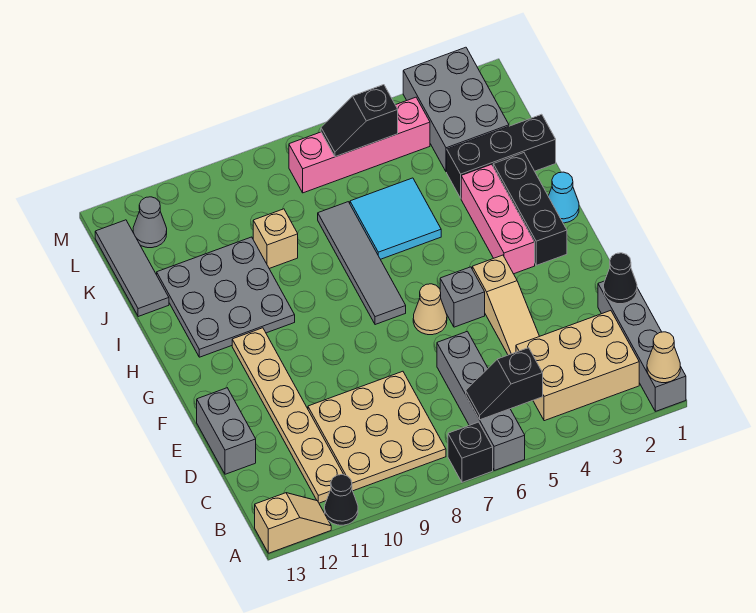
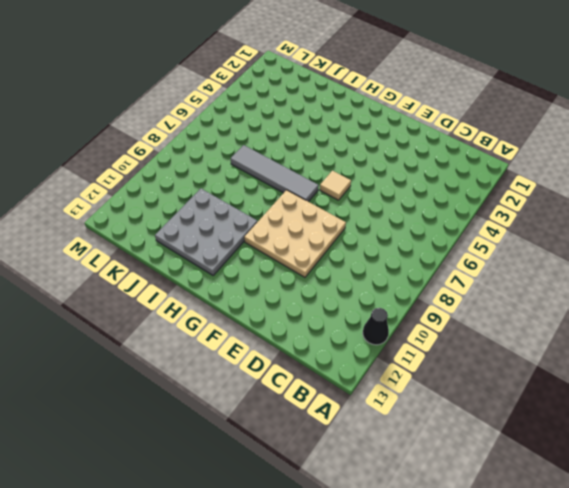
tan plate E8:G10 level 1 -> tan plate B8:D10 level 1
tan tile F6 level 1 -> tan cone F6 level 1
none -> grey brick A1:D1 level 1
none -> grey brick A6:D6 level 1
none -> black brick A7 level 1

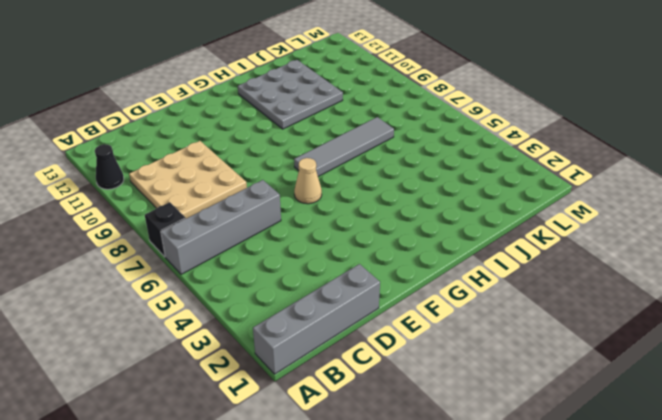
none -> tan slope A12:A13 level 1 top 13
none -> tan brick B2:C4 level 1
none -> tan plate B11:G11 level 1

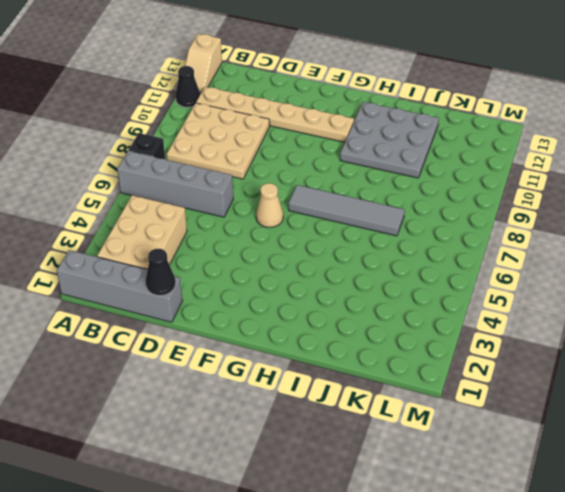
none -> tan slope D4:F4 level 1 top F
none -> grey brick D13:E13 level 1
none -> grey brick F5 level 1

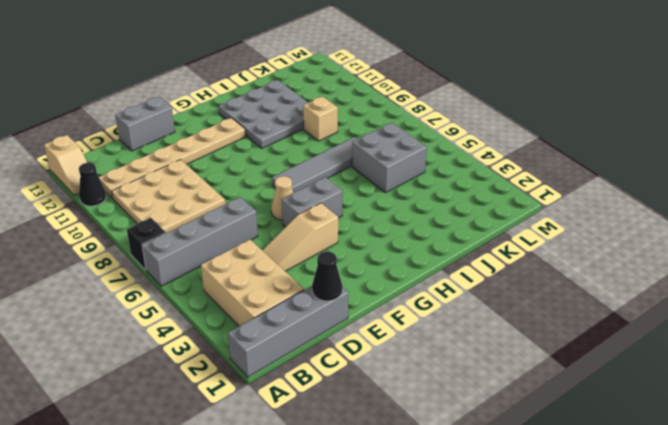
grey brick F5:G5 level 1 -> grey brick F5 level 1
grey brick J5:K6 level 1 -> cyan tile I5:J6 level 1
none -> black brick G2:I2 level 1
none -> pink brick G3:I3 level 1
none -> cyan cone H1 level 1

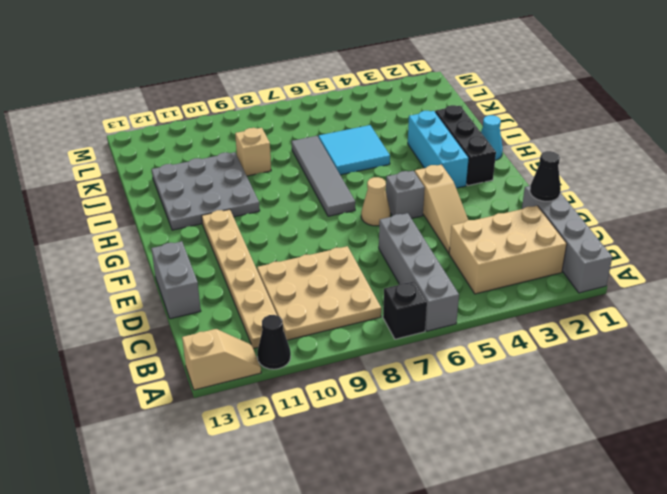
cyan brick G3:I3 level 1 -> pink brick G3:I3 level 1
none -> black brick J1:J3 level 1
none -> grey tile J13:L13 level 1
none -> grey brick K2:M3 level 1

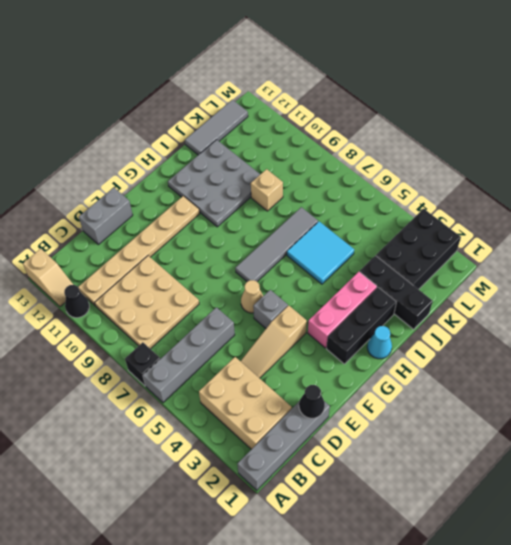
black brick K2:M3 level 1 -> grey brick K2:M3 level 1
none -> pink brick L4:L7 level 1
none -> grey cone L12 level 1
none -> tan cone A1 level 2

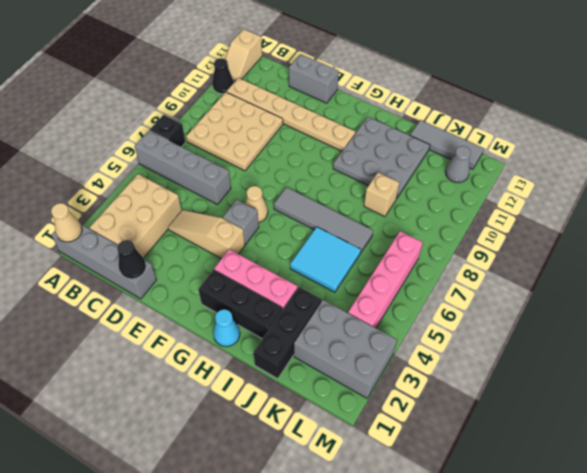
none -> black slope B5:B6 level 2 top 5
none -> black slope L5:L6 level 2 top 5

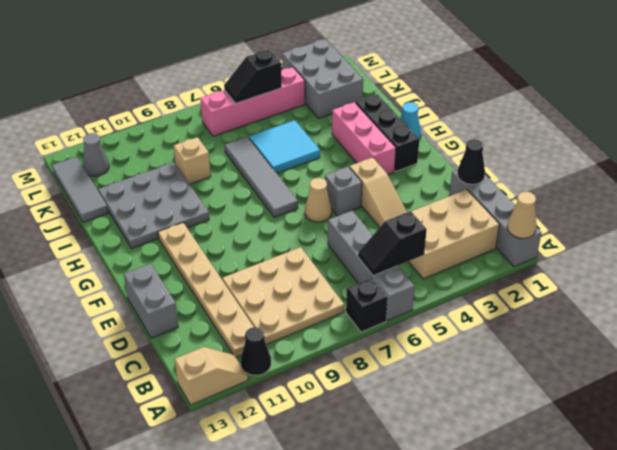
none -> black brick J1:J3 level 1

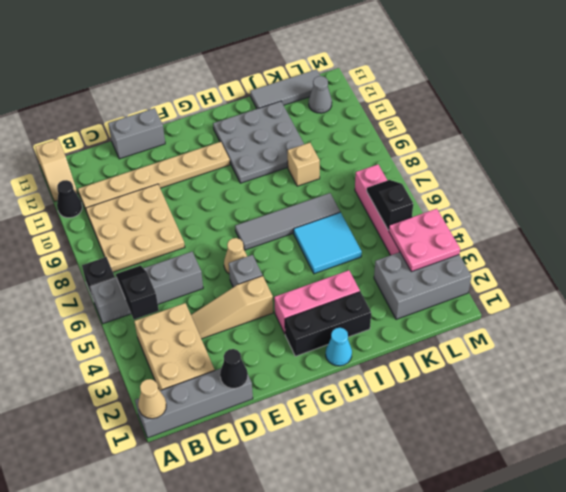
pink plate L3:M4 level 2 -> none
none -> black brick J1:J3 level 1

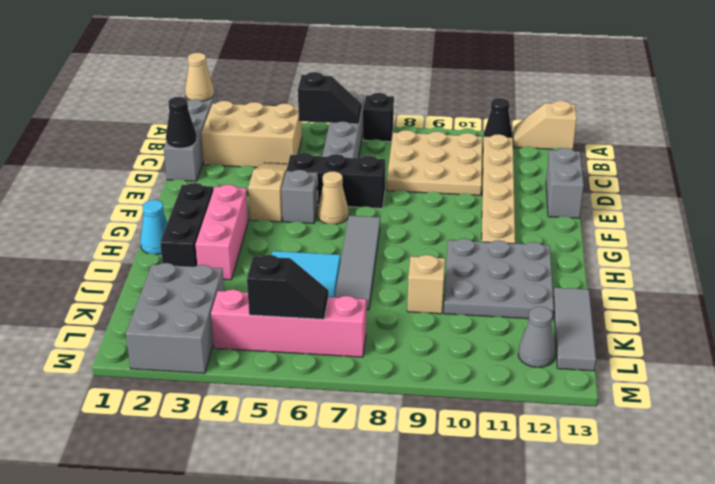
black brick E5:E7 level 1 -> black brick J1:J3 level 1

